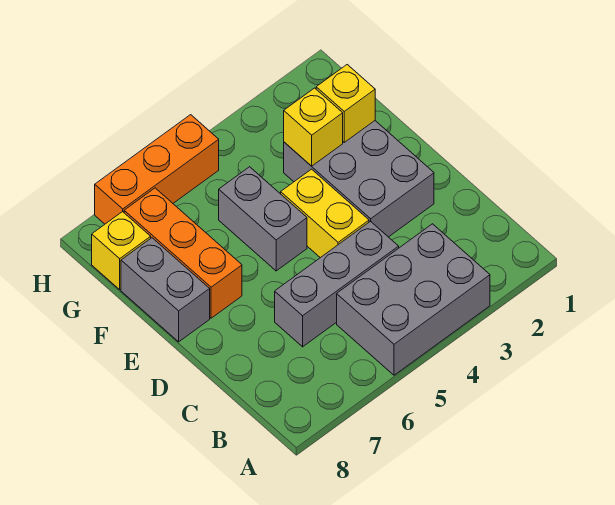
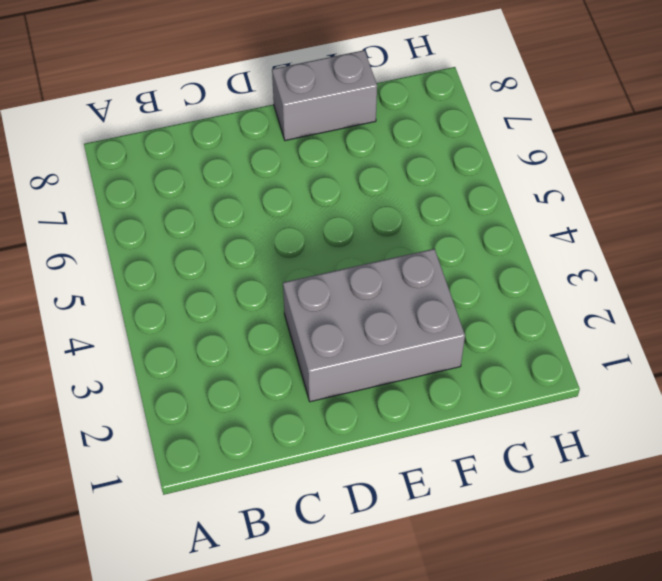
none -> grey brick A3:B5 level 1
none -> grey brick C4:C6 level 1

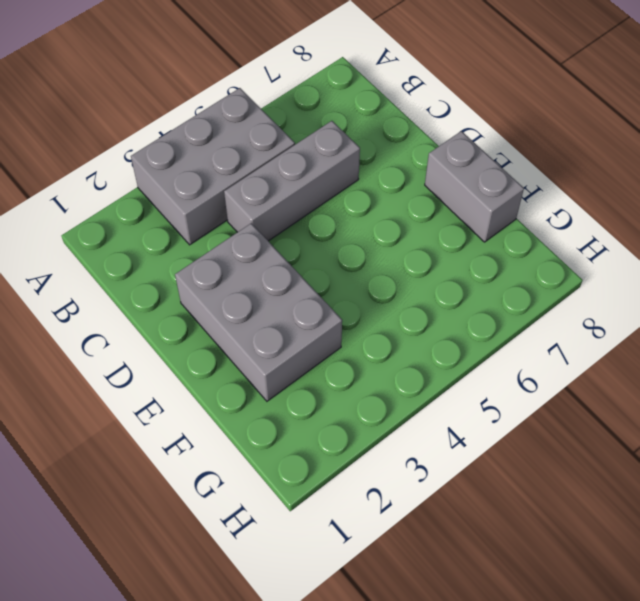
none -> yellow brick D4:E4 level 1
none -> grey brick E5:F5 level 1

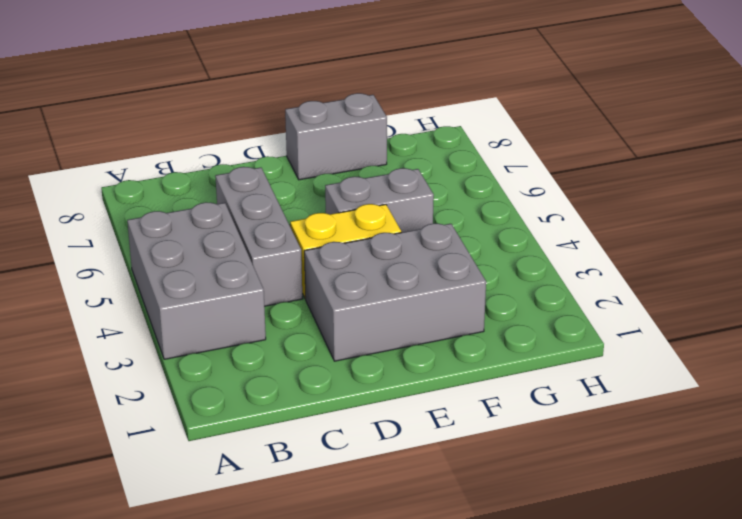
none -> orange brick E7:G7 level 1
none -> yellow brick G8 level 1

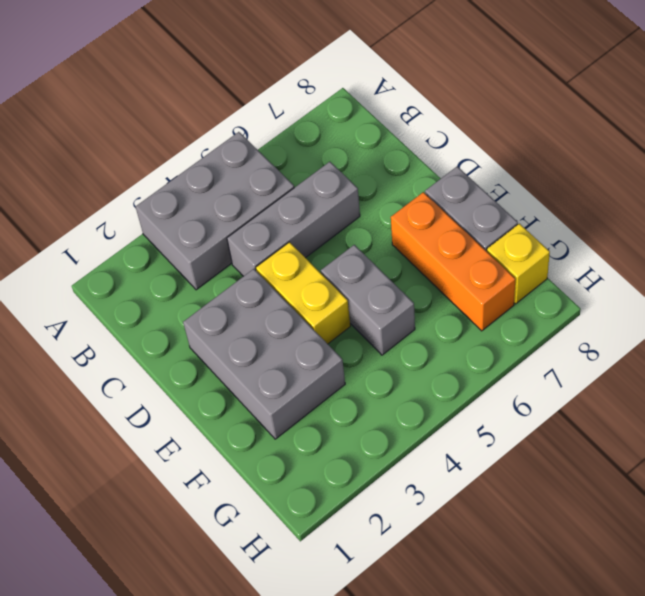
none -> orange brick H5:H7 level 1
none -> yellow brick F2 level 2

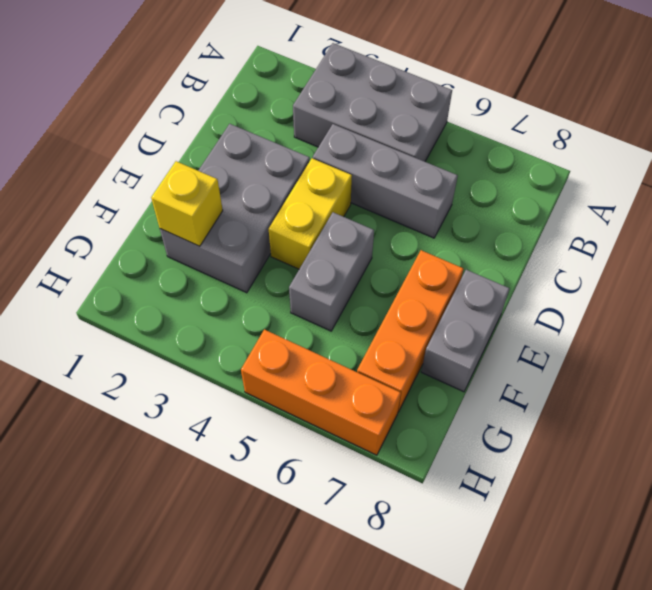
none -> yellow brick G8 level 1
none -> yellow brick F3 level 2

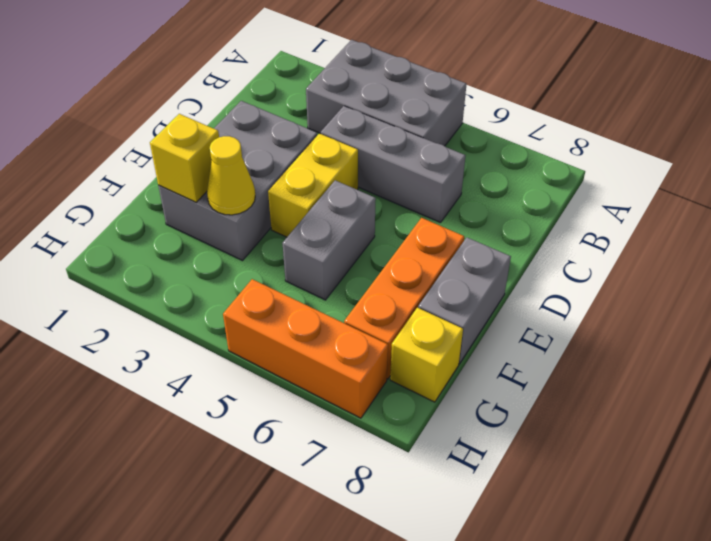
yellow cone F3 level 2 -> yellow brick F3 level 2

